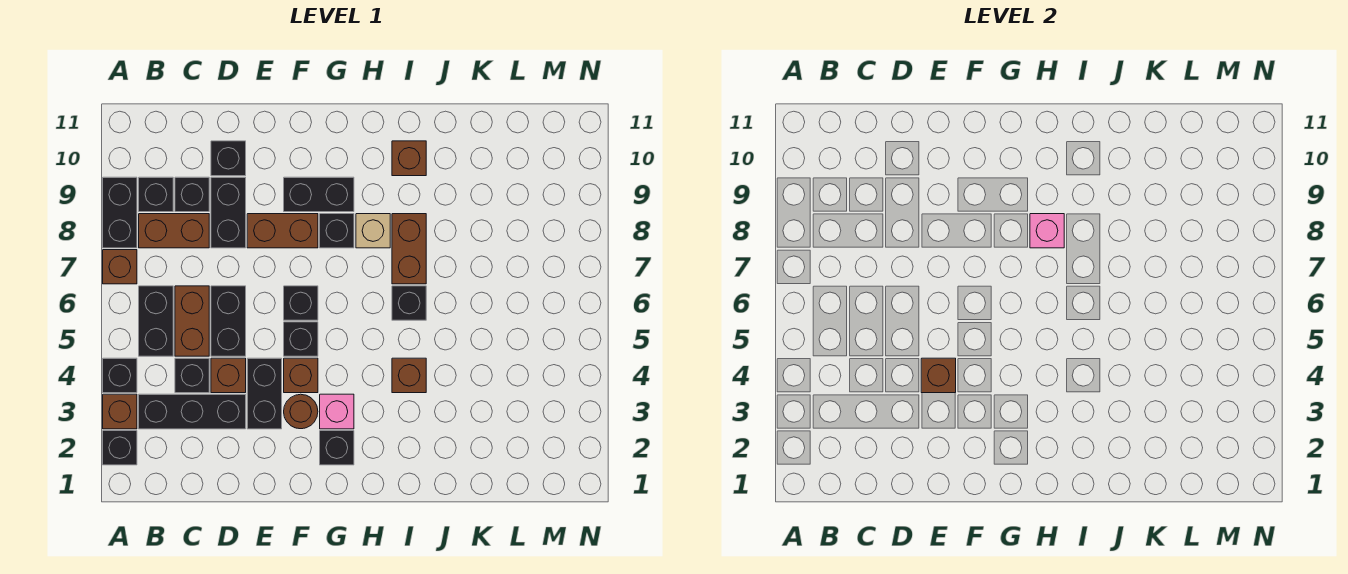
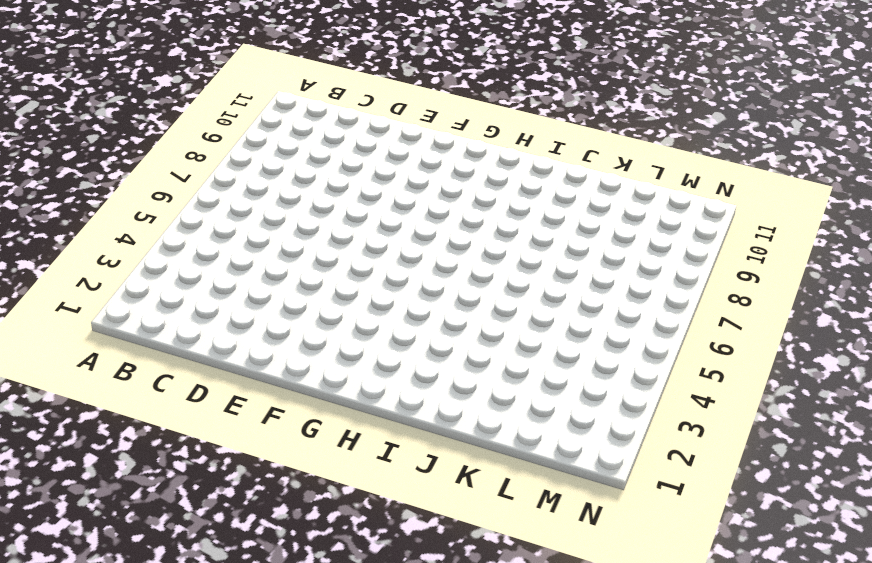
none -> black brick A2 level 1
none -> brown brick A3 level 1
none -> black brick A4 level 1
none -> brown brick A7 level 1

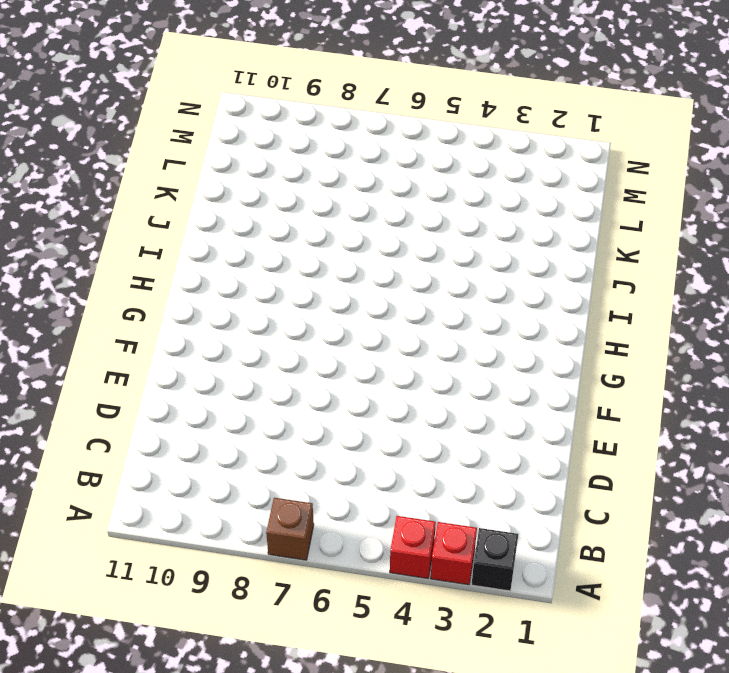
red brick A3 level 1 -> brown brick A3 level 1
red brick A4 level 1 -> black brick A4 level 1
none -> black brick A8:A9 level 1
none -> black brick B3:D3 level 1
none -> black brick B5:B6 level 1
none -> brown brick B8:C8 level 1

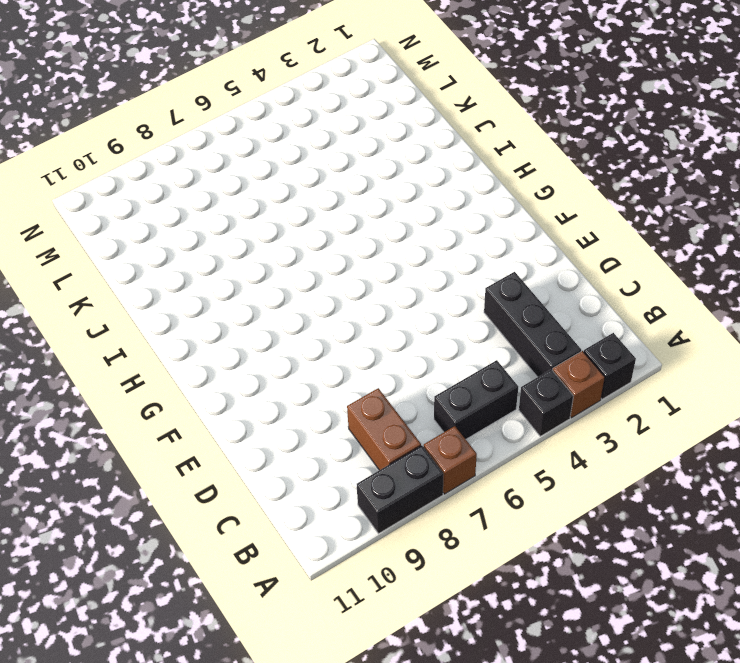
none -> black brick B9 level 1
none -> black brick C4 level 1
none -> brown brick C5:C6 level 1
none -> black brick C9 level 1

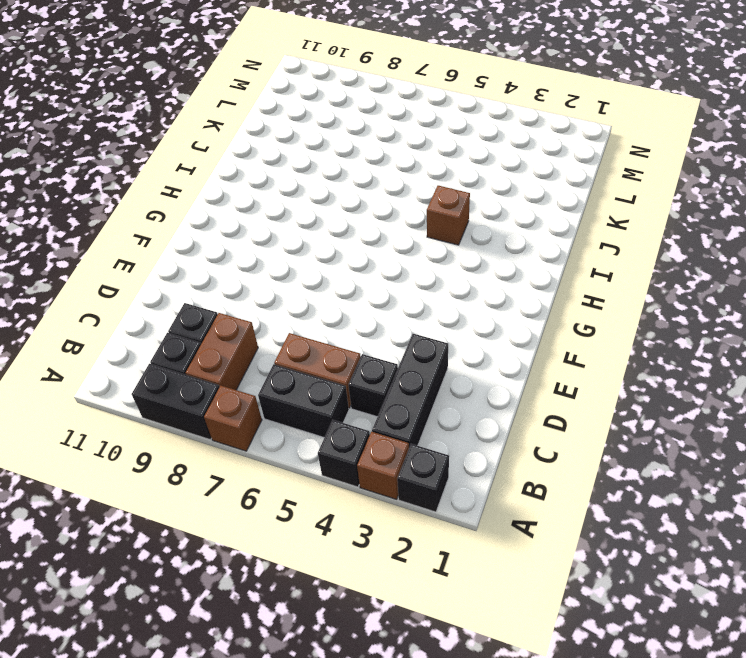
none -> brown brick D4 level 1
none -> black brick D5:D6 level 1
none -> black brick D8:D9 level 1
none -> black brick D10 level 1

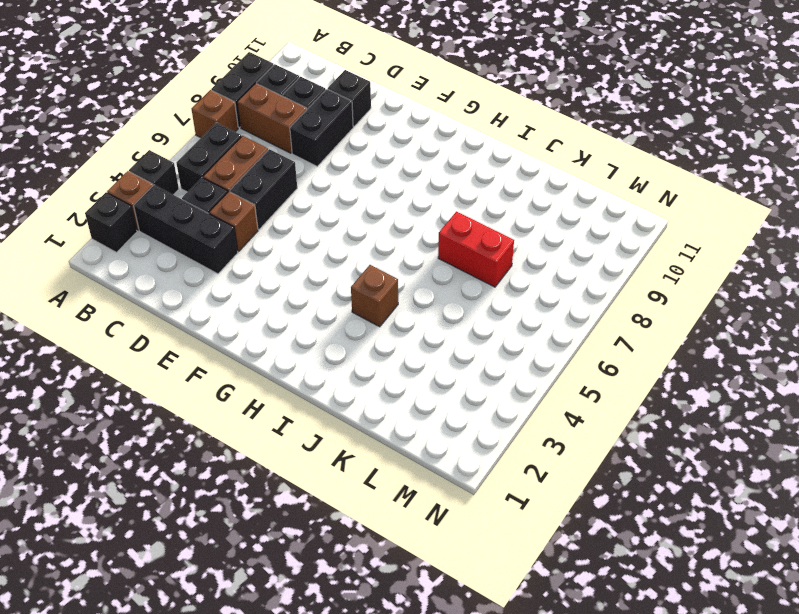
red brick J7:K7 level 1 -> none
none -> black brick E3:E4 level 1
none -> brown brick E8:F8 level 1
none -> brown round brick F3 level 1
none -> brown brick F4 level 1

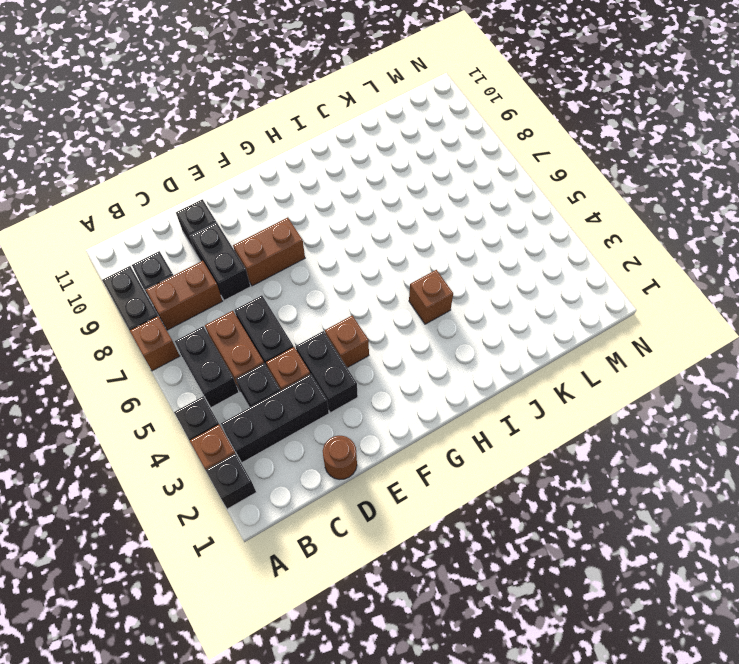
brown round brick D1 level 1 -> brown round brick F3 level 1
none -> black brick C9 level 1
none -> black brick F5 level 1
none -> black brick F6 level 1
none -> black brick F9:G9 level 1

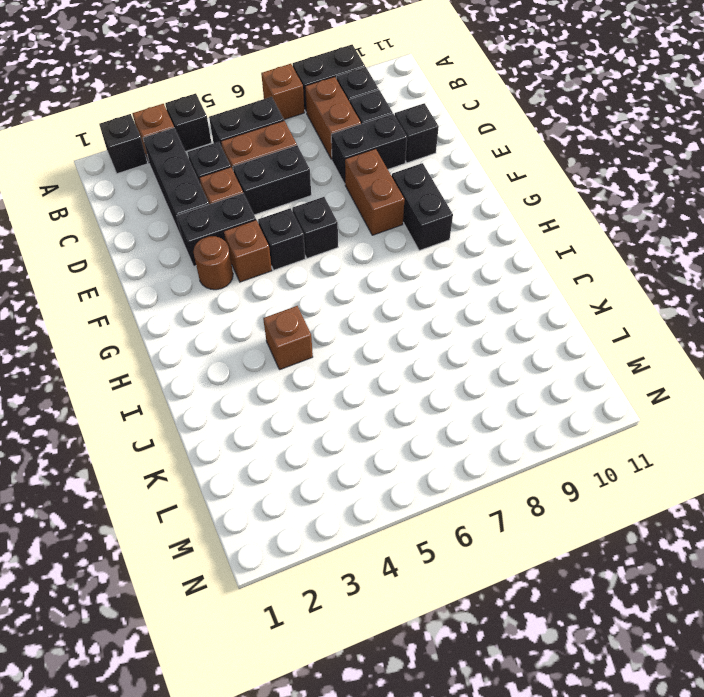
none -> black brick G2 level 1
none -> pink brick G3 level 1
none -> black brick G8 level 1
none -> tan brick H8 level 1

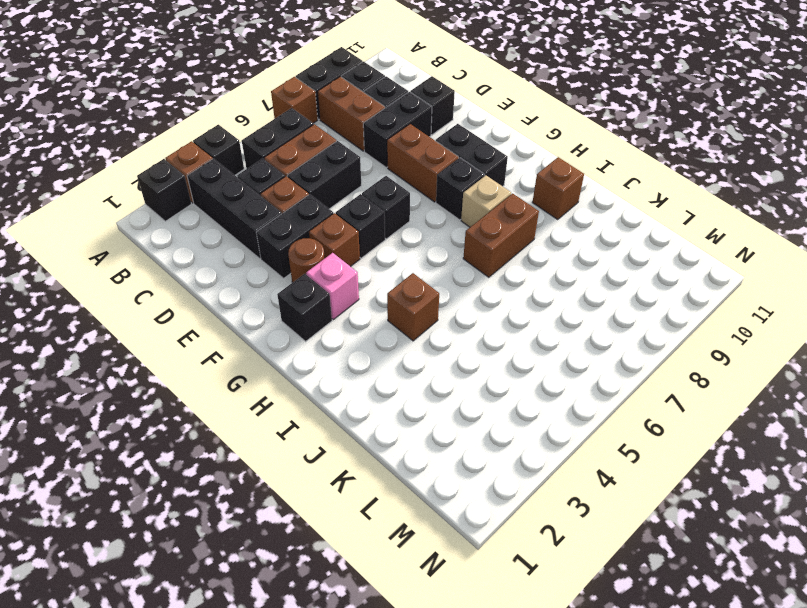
none -> black brick I6 level 1
none -> brown brick E4 level 2
none -> pink brick H8 level 2

